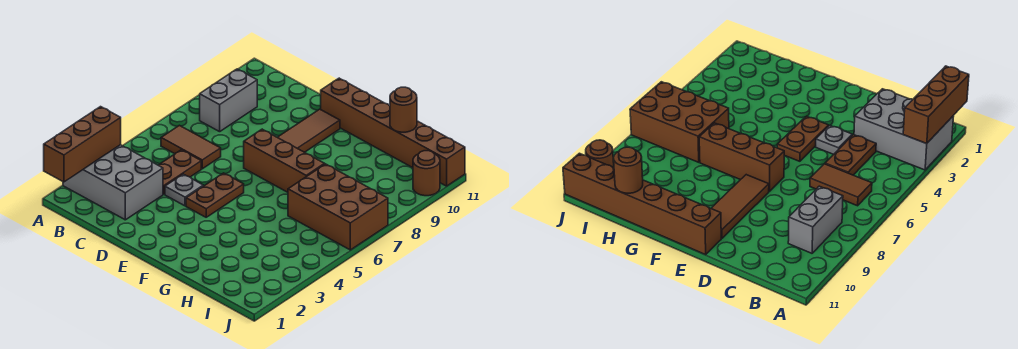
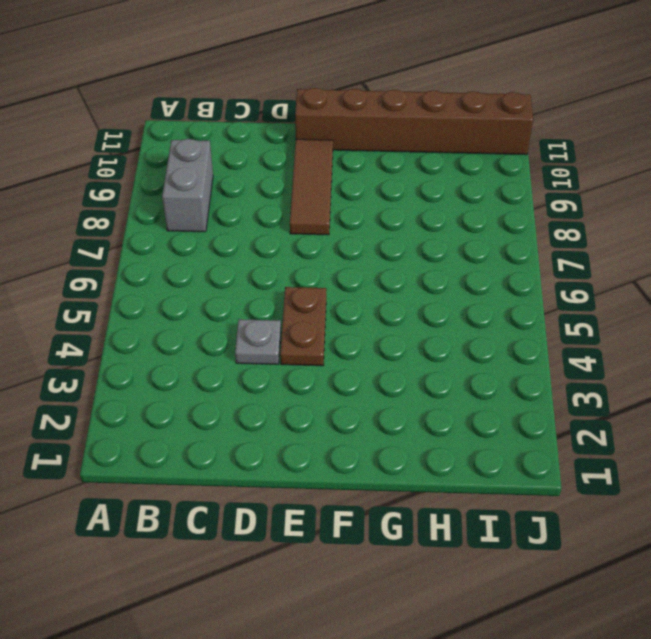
none -> grey brick A2:C3 level 1
none -> brown tile B6:C6 level 1
none -> brown plate C4:C5 level 1

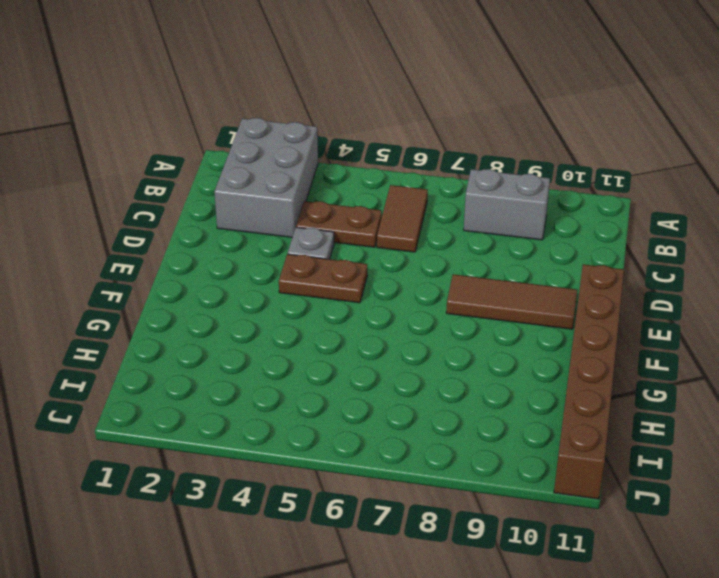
none -> brown brick E7:G7 level 1
none -> brown brick H6:J7 level 1
none -> brown round brick J10 level 1

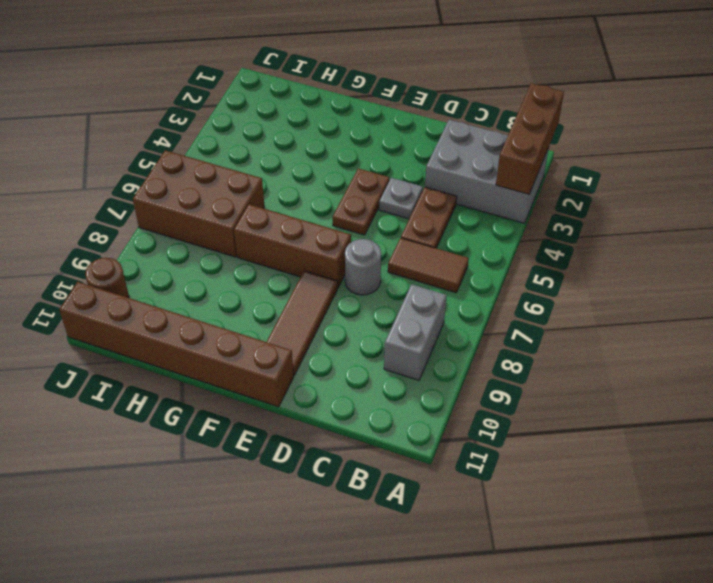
grey round brick D7 level 1 -> none
none -> brown round brick H11 level 2

